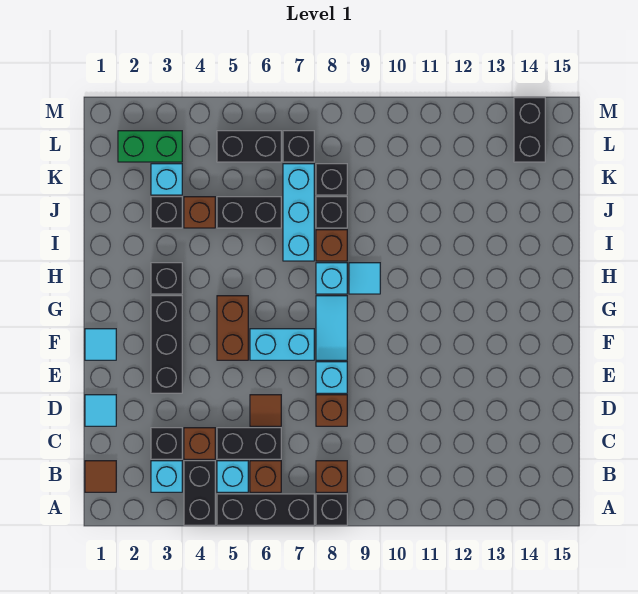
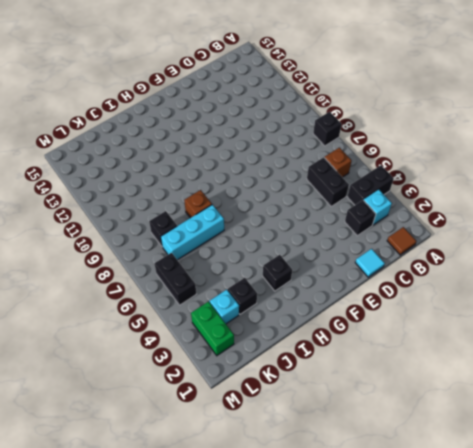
none -> black brick A5:A7 level 1
none -> cyan brick B5 level 1
none -> brown brick B8 level 1
none -> brown brick C4 level 1

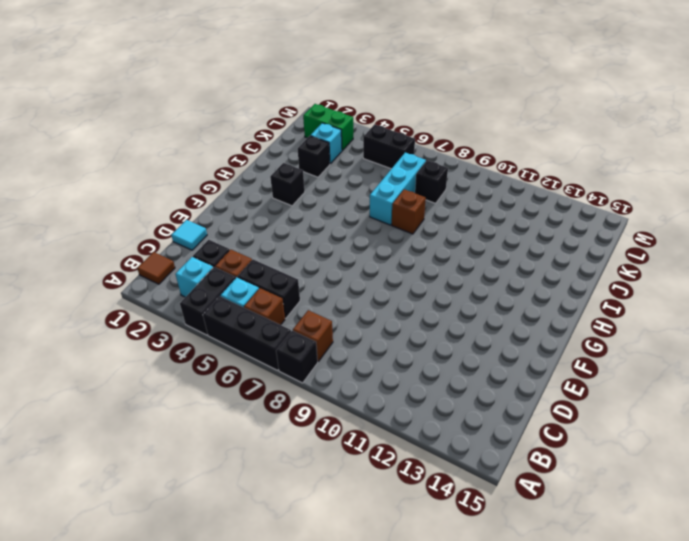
none -> brown tile D6 level 1
none -> brown brick D8 level 1
none -> black brick E3:G3 level 1
none -> cyan brick E8 level 1

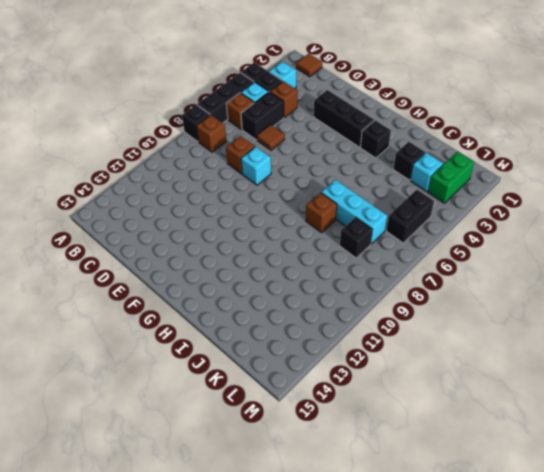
none -> black brick C3 level 1
none -> cyan tile D1 level 1
none -> cyan tile F1 level 1
none -> brown brick F5:G5 level 1

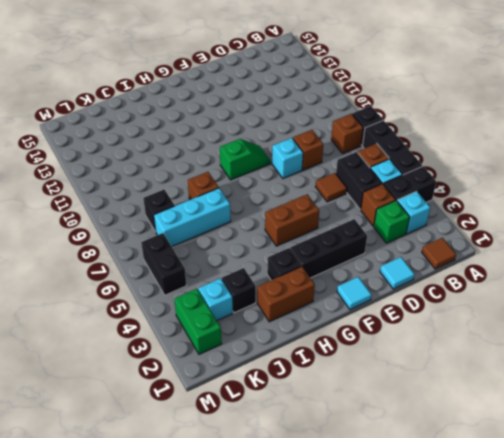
green brick C3 level 1 -> black brick C3 level 1
green slope F9:G9 level 1 top G -> none
brown brick H2:I2 level 1 -> none
none -> cyan brick F6:F7 level 1
none -> cyan tile F8:G8 level 1
none -> cyan brick H8 level 1
none -> cyan tile H9 level 1

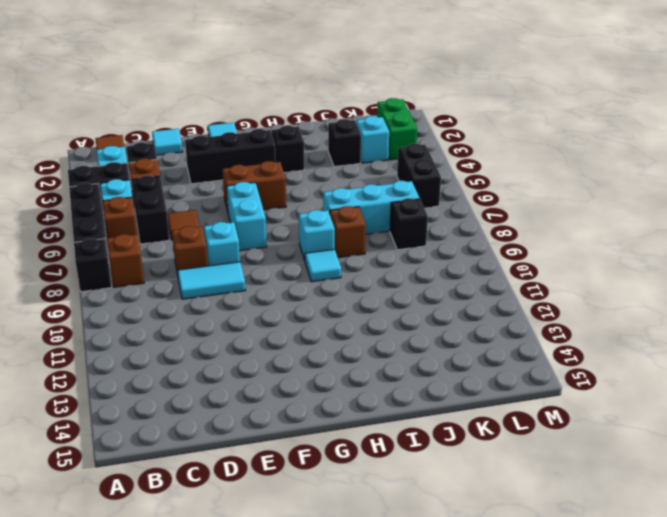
cyan tile D9:E9 level 1 -> cyan tile F8:G8 level 1
none -> brown brick J4 level 1
none -> black brick J5:J6 level 1
none -> black brick J8 level 1
none -> black brick L7 level 1

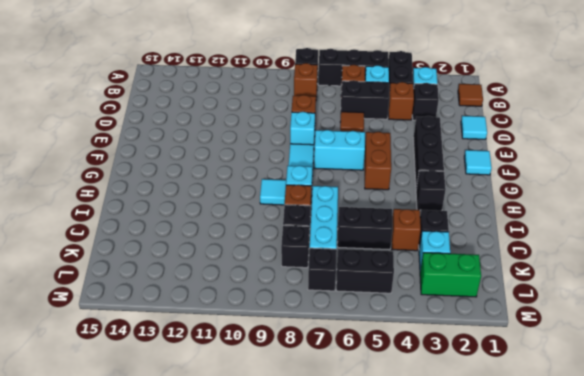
none -> black brick L14:M14 level 1

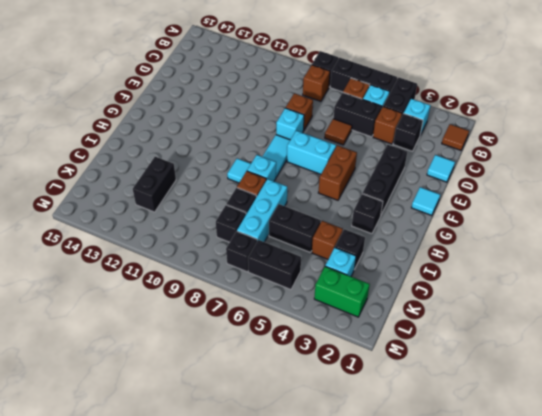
black brick J12:K12 level 1 -> black brick L14:M14 level 1

